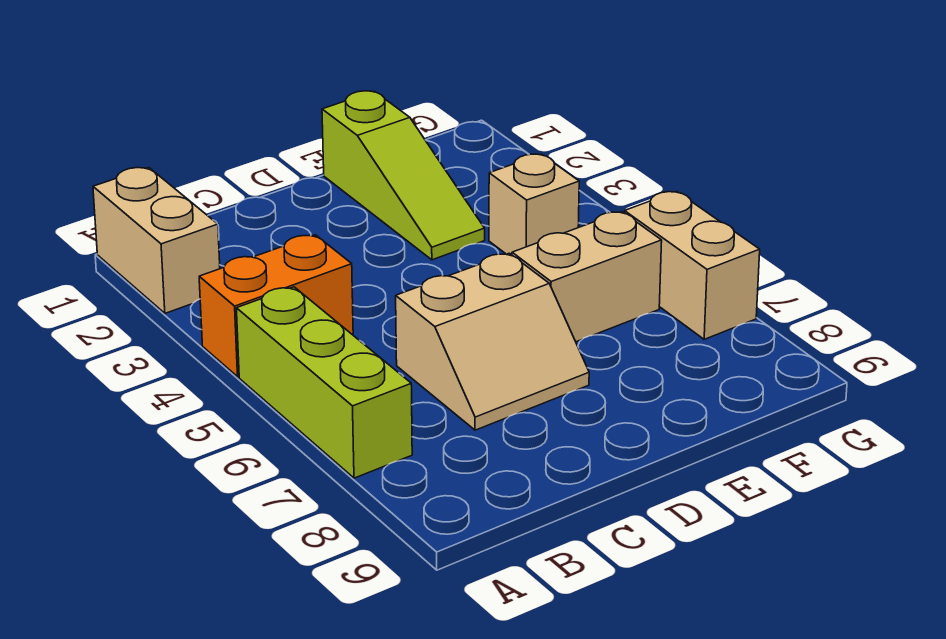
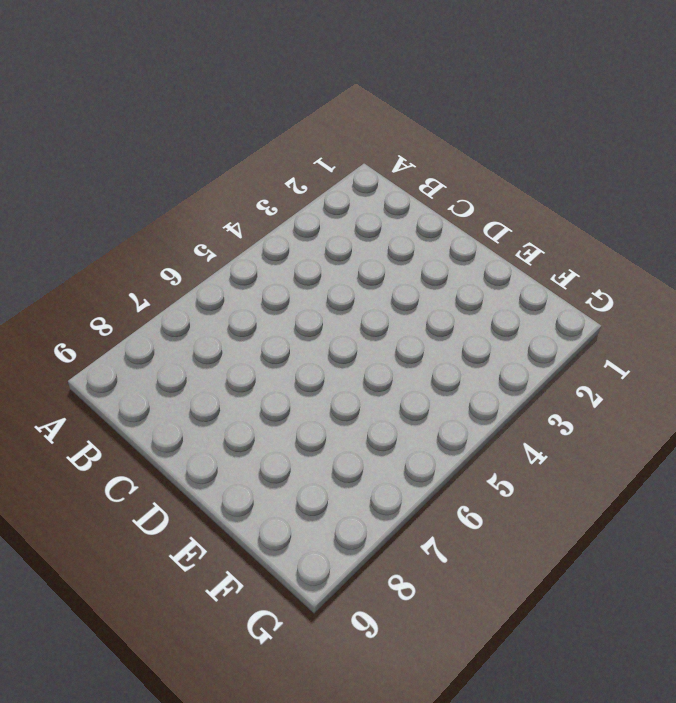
none -> tan brick A1:A2 level 1
none -> orange brick A4:B4 level 1

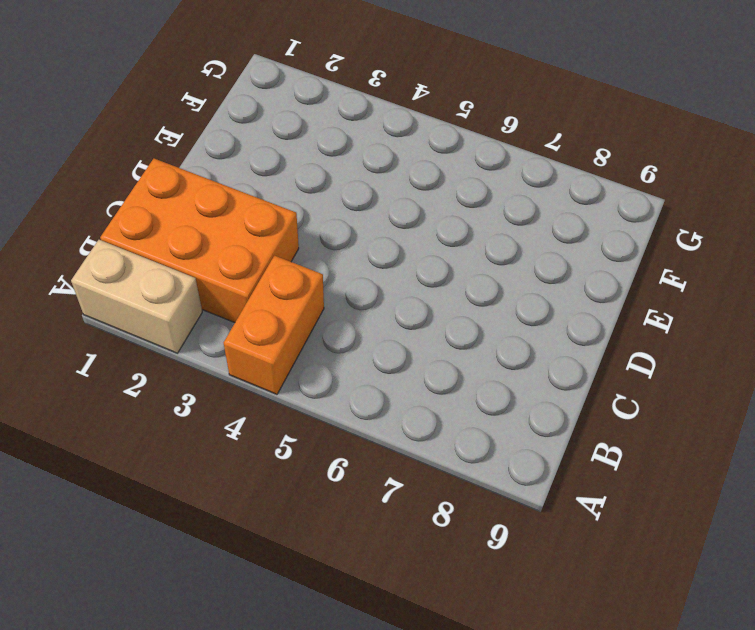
orange brick B1:C3 level 1 -> none
none -> lime brick A5:A7 level 1
none -> tan slope C6:D7 level 1 top 6

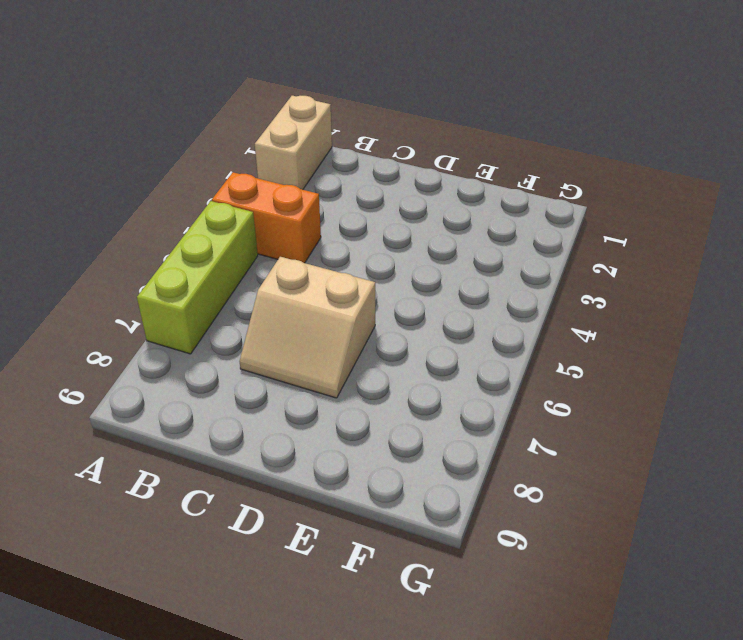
none -> lime slope E1:E3 level 1 top 1
none -> tan brick E6:F6 level 1

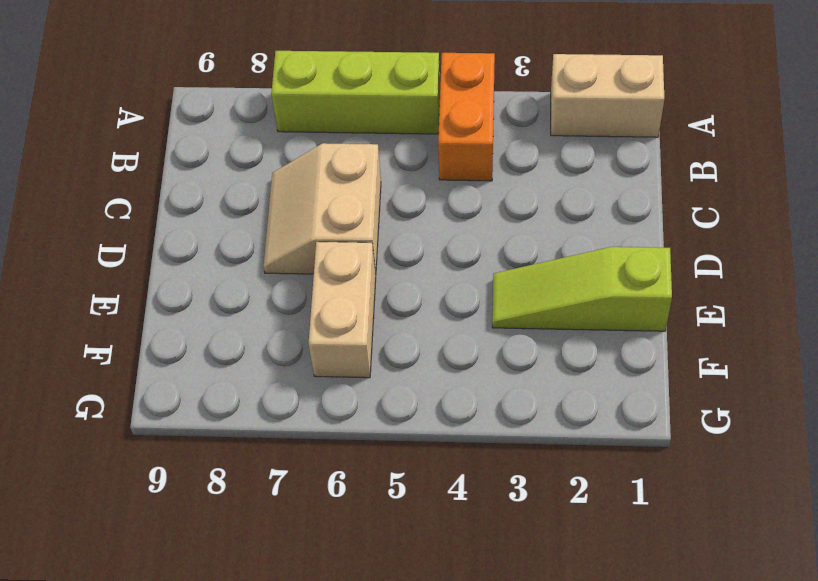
none -> tan brick F4 level 1
none -> tan brick G6:G7 level 1

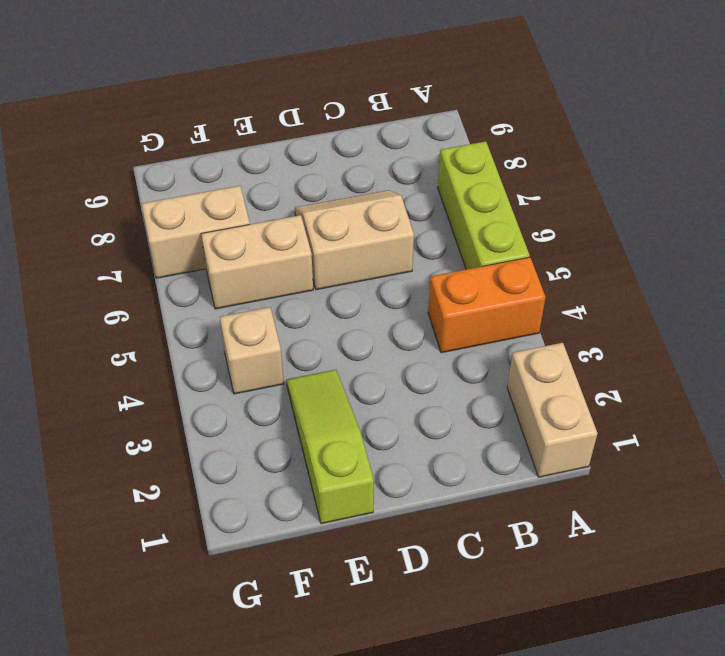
tan brick F7:G7 level 1 -> tan brick G6:G7 level 1

